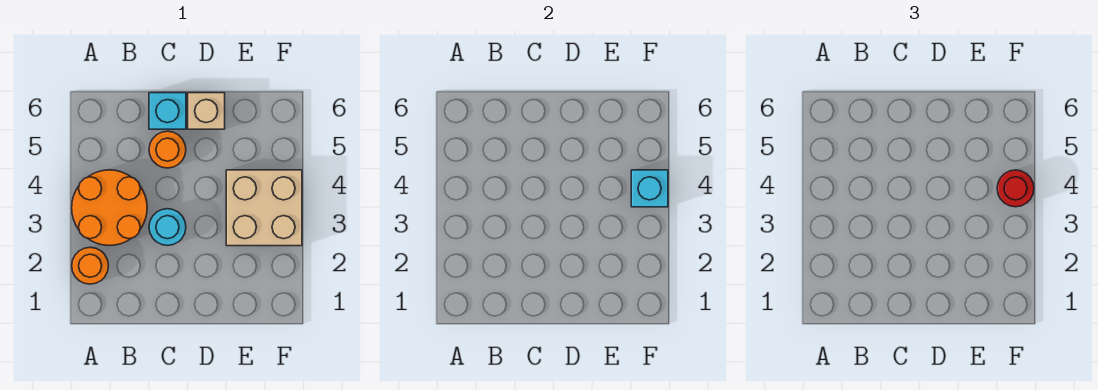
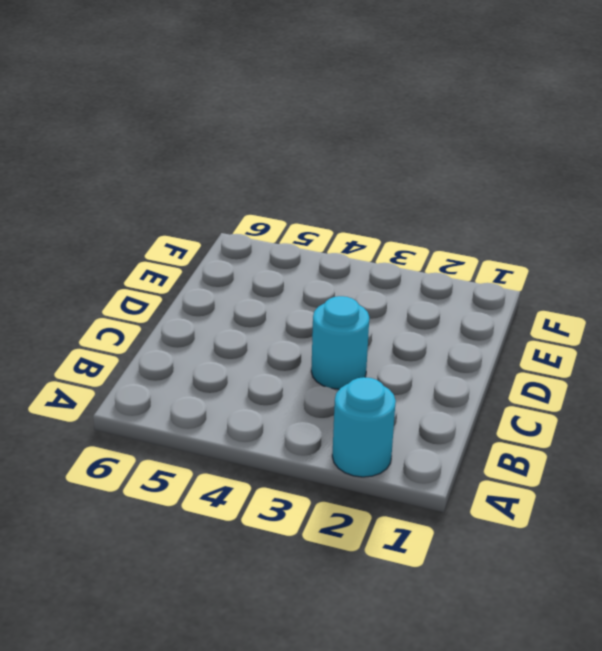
cyan round brick A2 level 1 -> orange round brick A2 level 1
none -> orange round brick A3:B4 level 1
none -> orange round brick C5 level 1

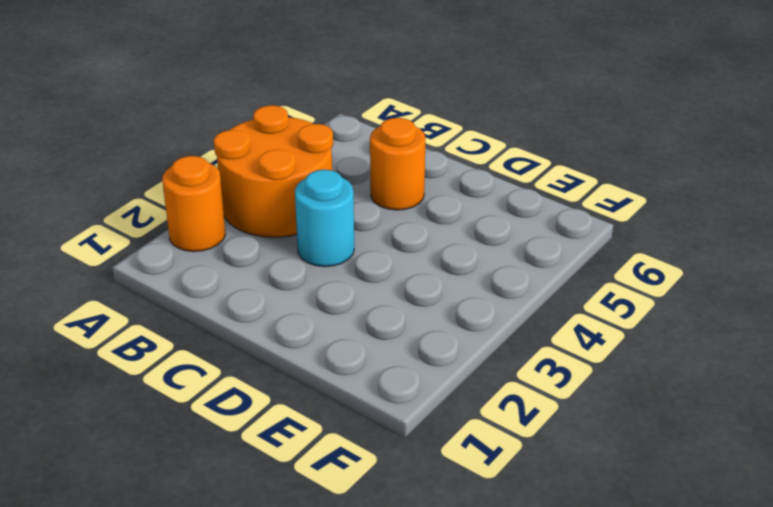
none -> cyan brick C6 level 1
none -> tan brick D6 level 1

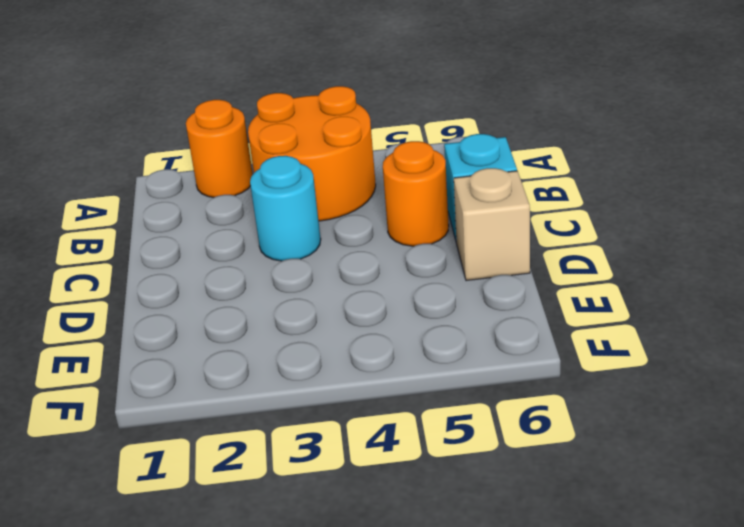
none -> tan brick E3:F4 level 1
none -> cyan brick F4 level 2

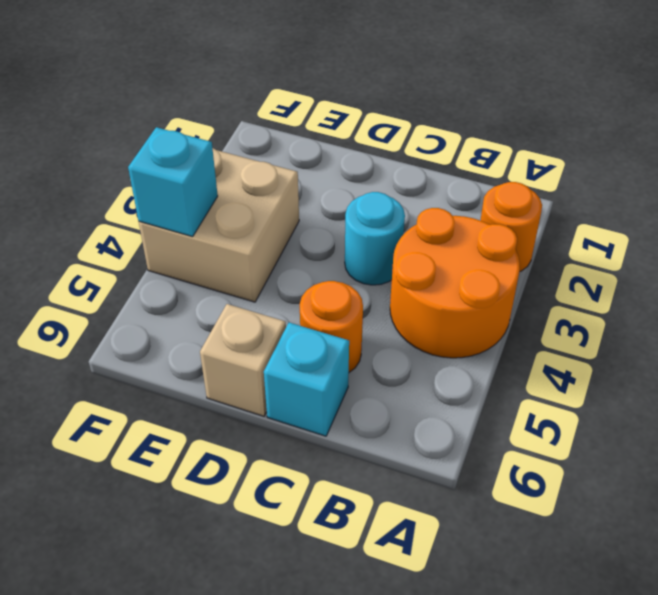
none -> red round brick F4 level 3

